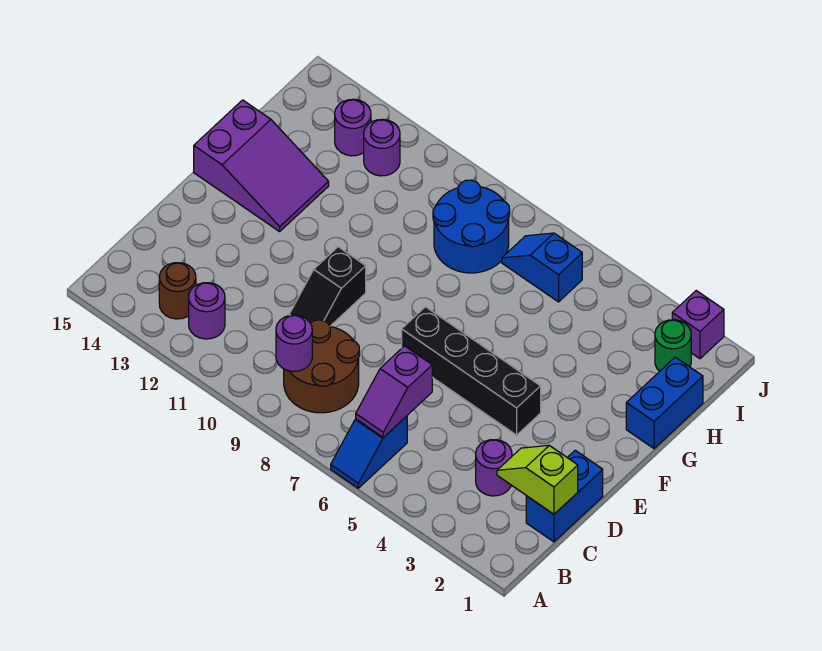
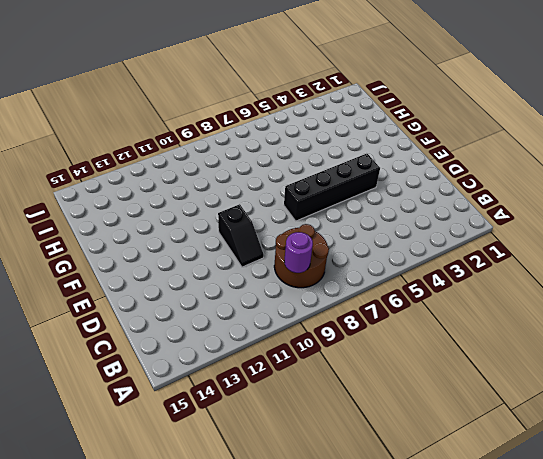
none -> blue slope A6:B6 level 1 top B
none -> purple round brick B12 level 1
none -> brown round brick B13 level 1

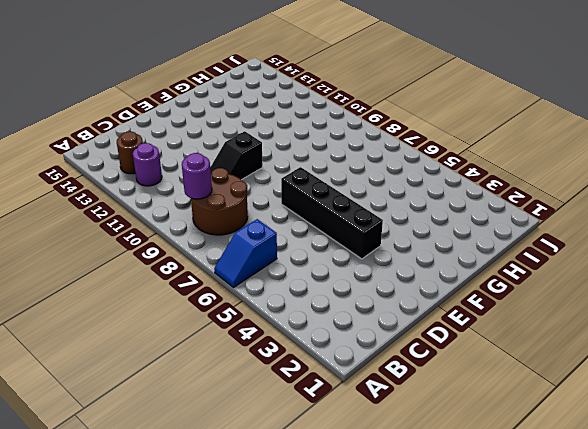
none -> blue brick C1:D1 level 1
none -> purple round brick C3 level 1
none -> purple slope F13:G15 level 1 top 15

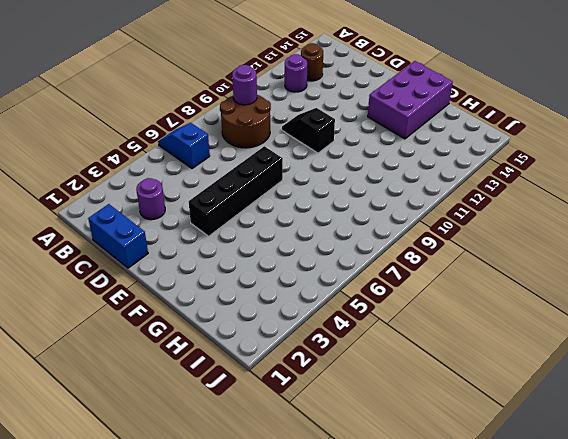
purple brick F13:G15 level 1 -> purple slope F13:G15 level 1 top 15
none -> blue brick G1:H1 level 1
none -> blue round brick H8:I9 level 1
none -> green round brick I2 level 1

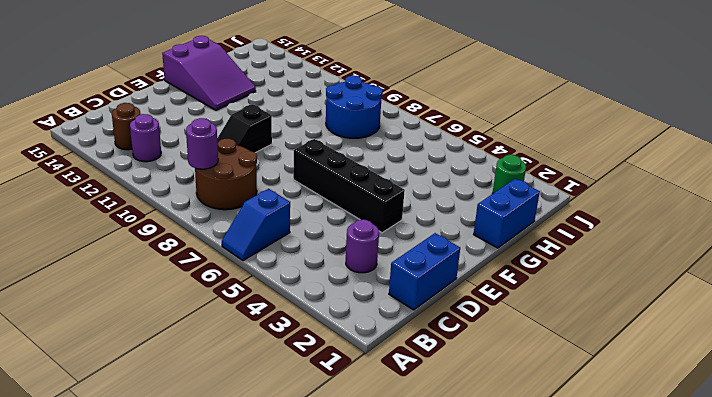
none -> blue slope I6:I7 level 1 top 6
none -> purple round brick I12 level 1
none -> purple round brick I13 level 1

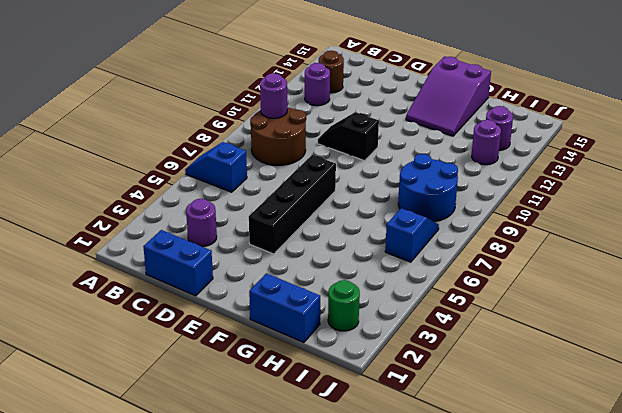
none -> purple brick J2 level 1
none -> purple slope B6:C6 level 2 top C
none -> lime slope C1:C2 level 2 top 1

